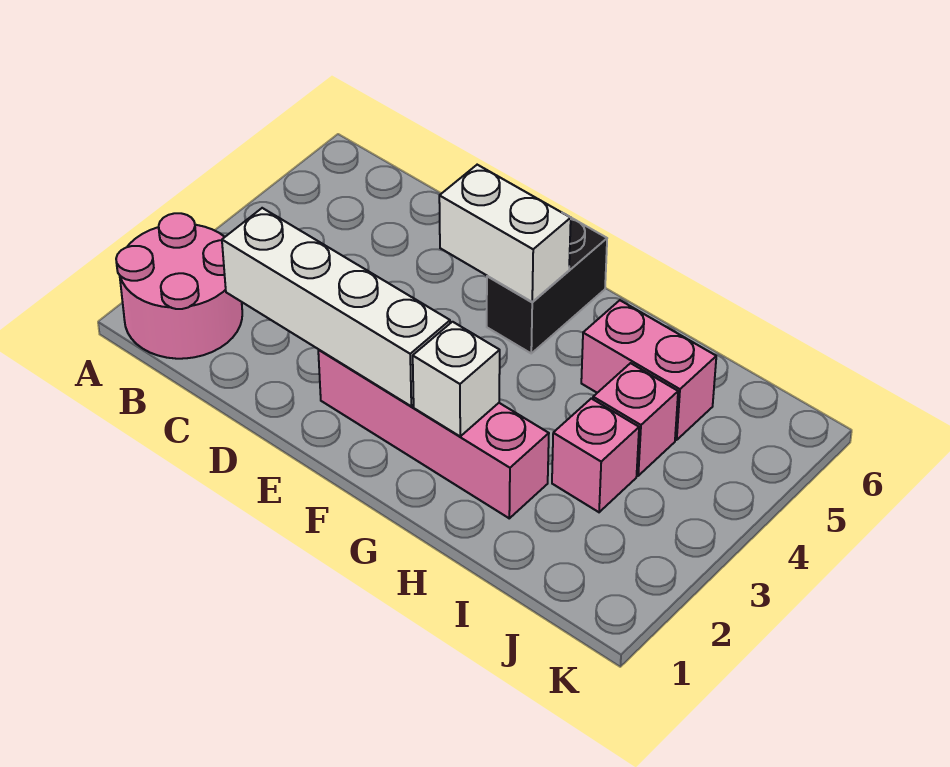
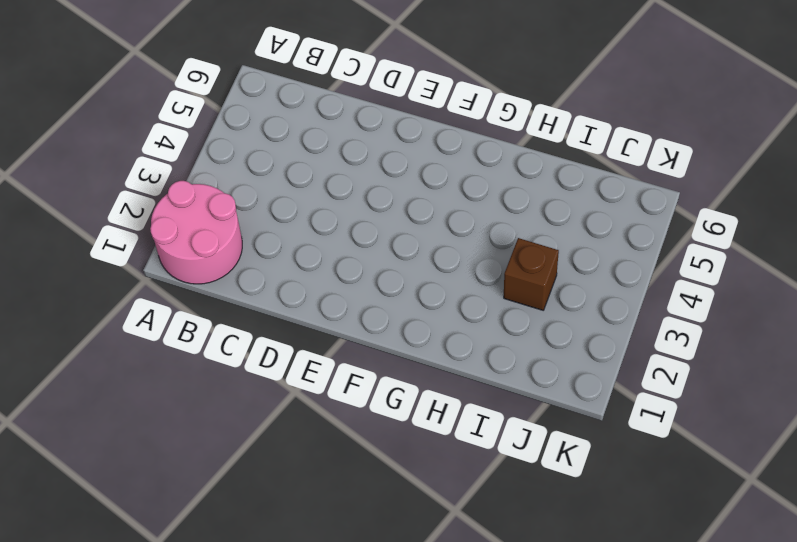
brown brick I3 level 1 -> pink brick I3 level 1
none -> pink brick E2:H2 level 1
none -> black brick F5:F6 level 1

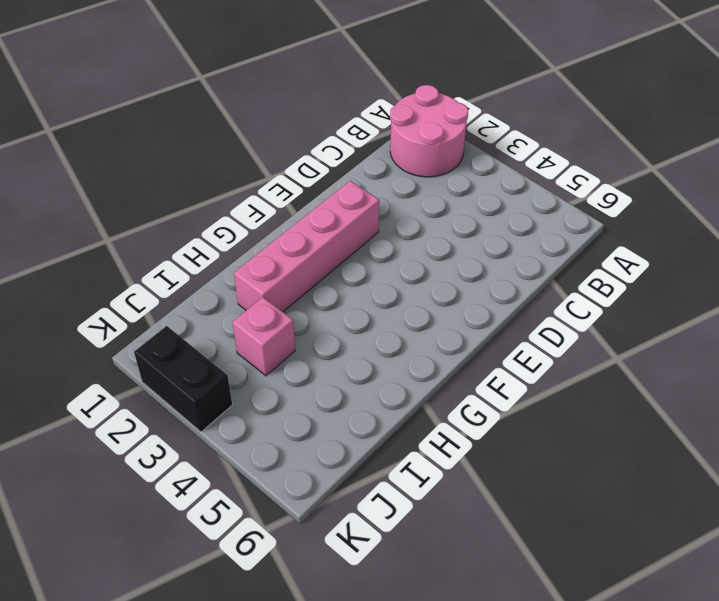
black brick K2:K3 level 1 -> black brick F5:F6 level 1
none -> pink brick H5:I5 level 1
none -> pink brick I4 level 1

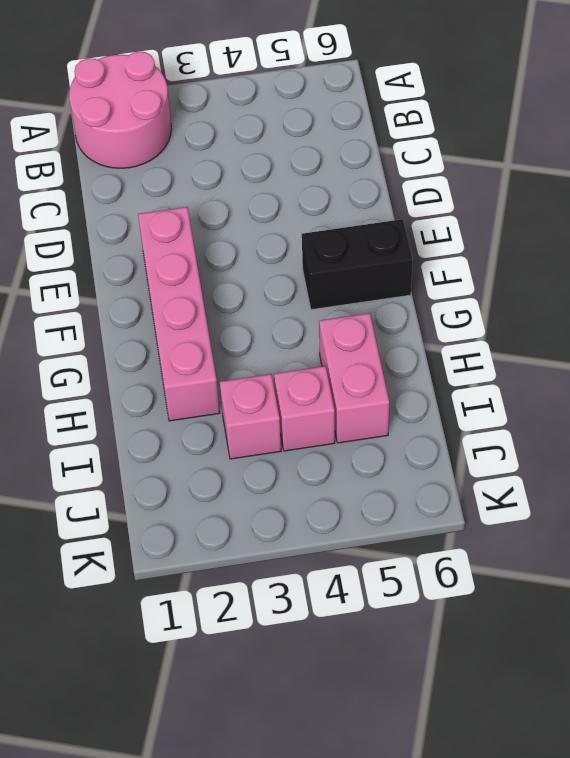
none -> white brick C2:F2 level 2
none -> white brick E5:F5 level 2

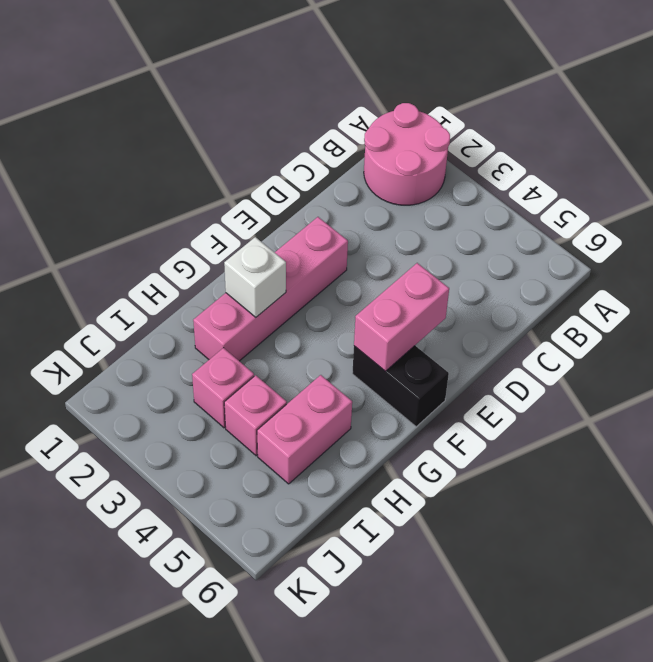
pink brick E5:F5 level 2 -> white brick E5:F5 level 2
none -> white brick C2:F2 level 2

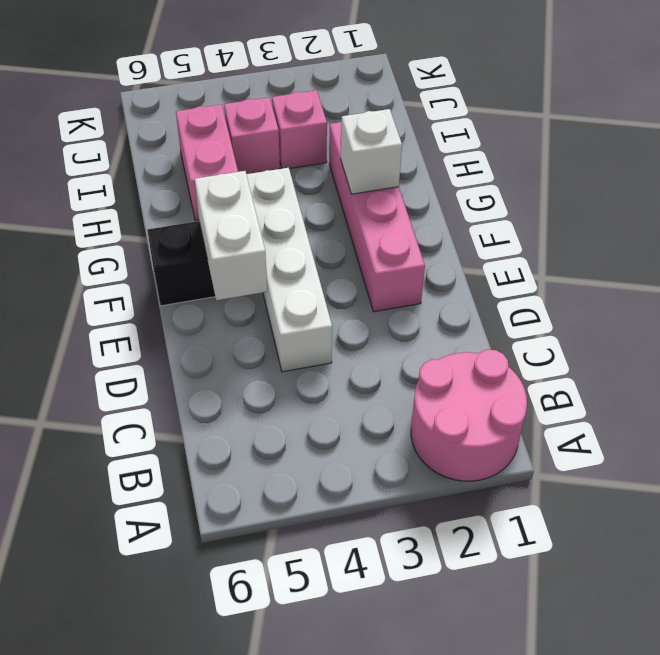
white brick D4:G4 level 1 -> white brick C2:F2 level 2

